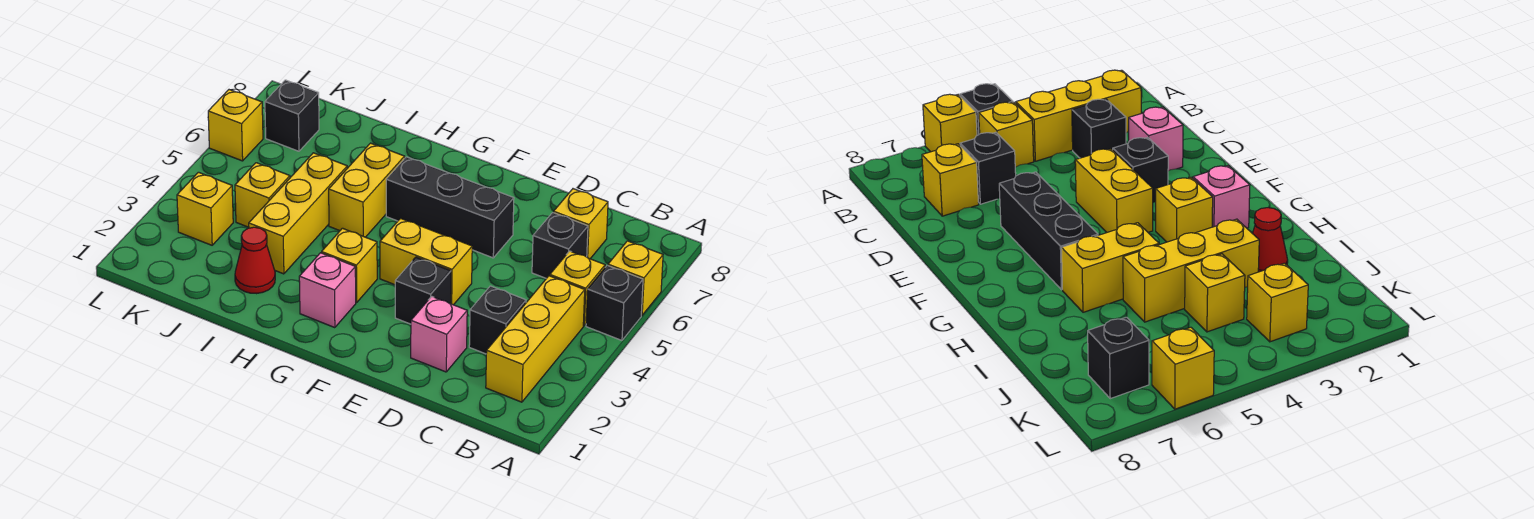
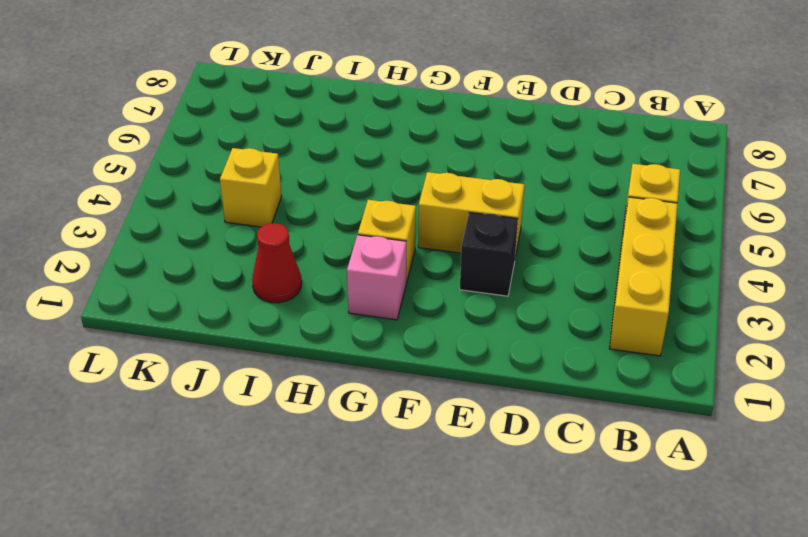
none -> black brick A5 level 1
none -> yellow brick A6 level 1
none -> black brick C3 level 1

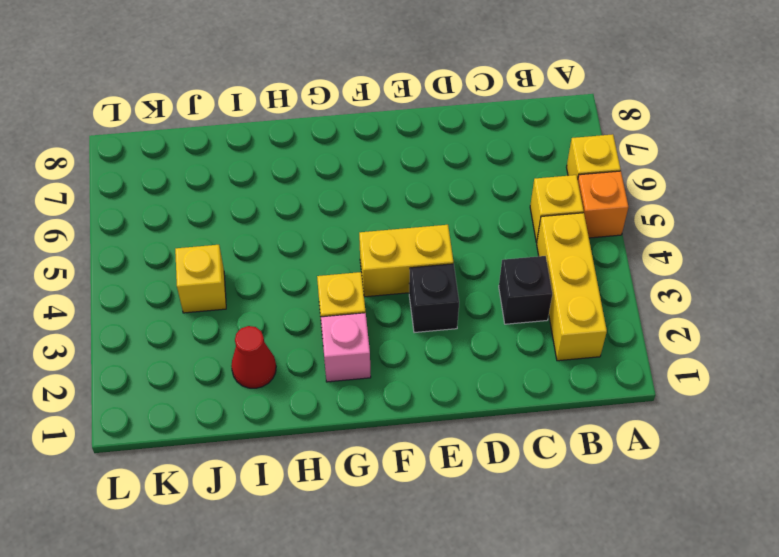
orange brick A5 level 1 -> black brick A5 level 1
none -> black brick C6 level 1
none -> yellow brick C7 level 1
none -> pink brick D2 level 1

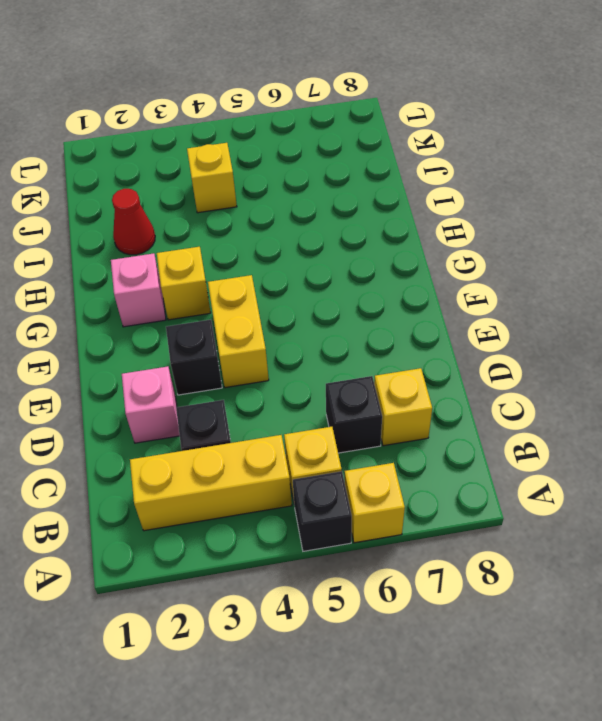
none -> black brick E6:G6 level 1
none -> yellow brick H5:H6 level 1
none -> yellow brick I3:I5 level 1

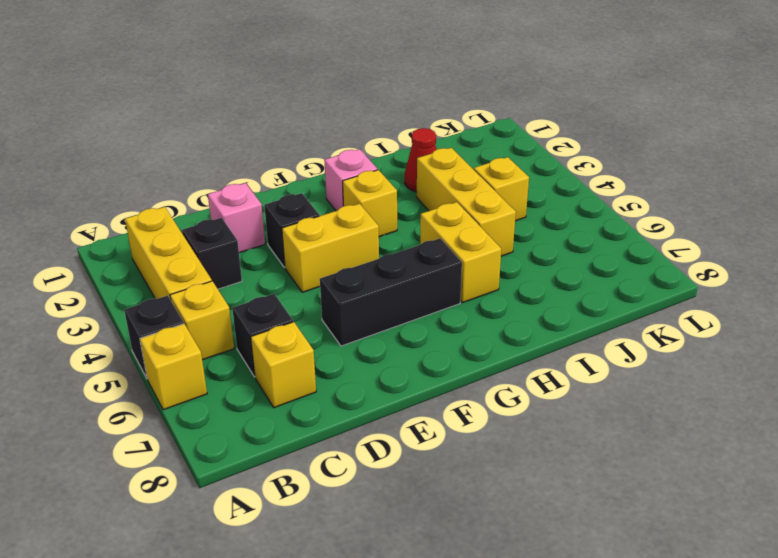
none -> yellow brick K3 level 1
none -> black brick K7 level 1
none -> yellow brick L6 level 1

